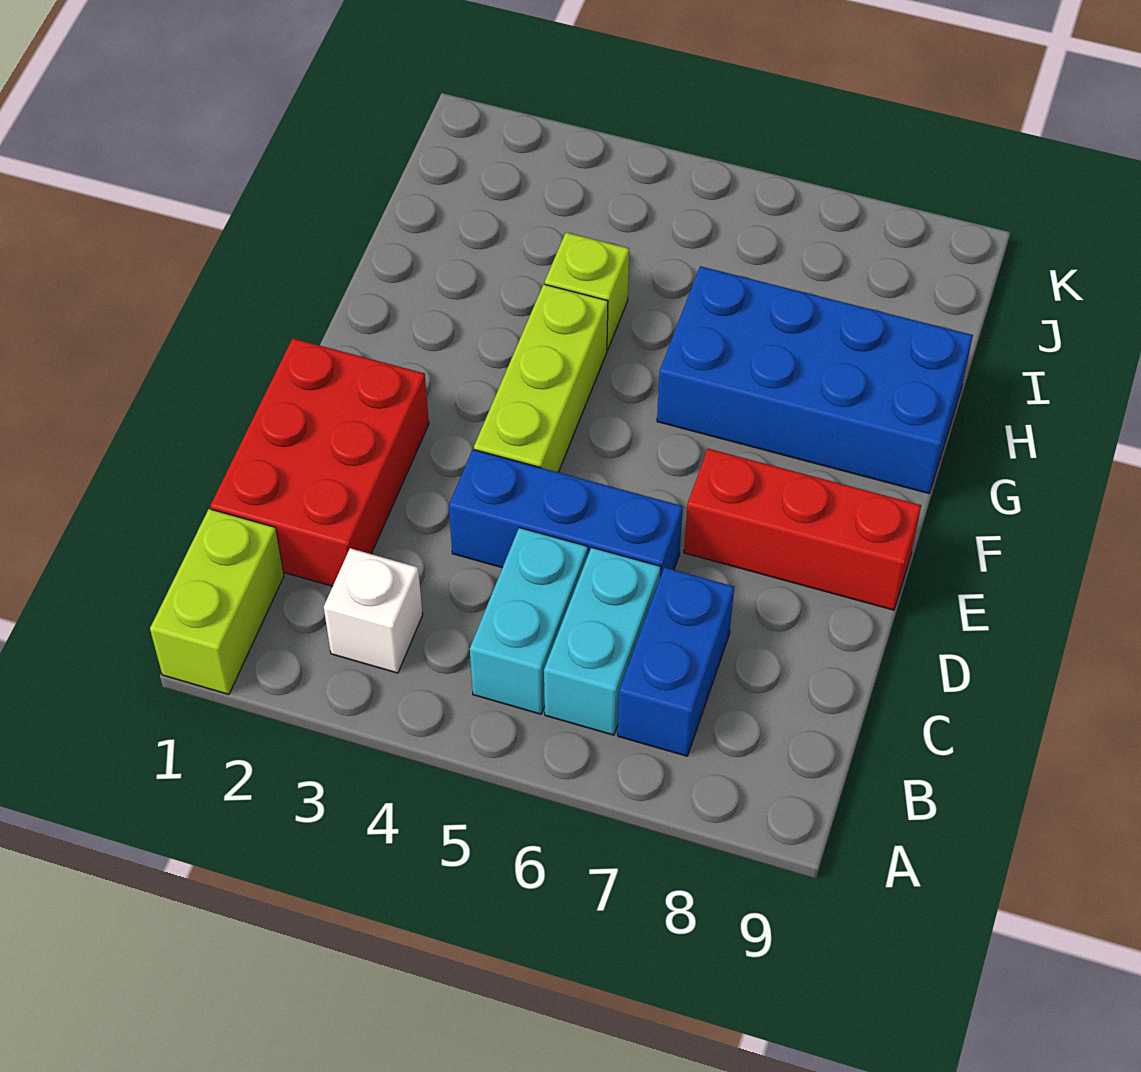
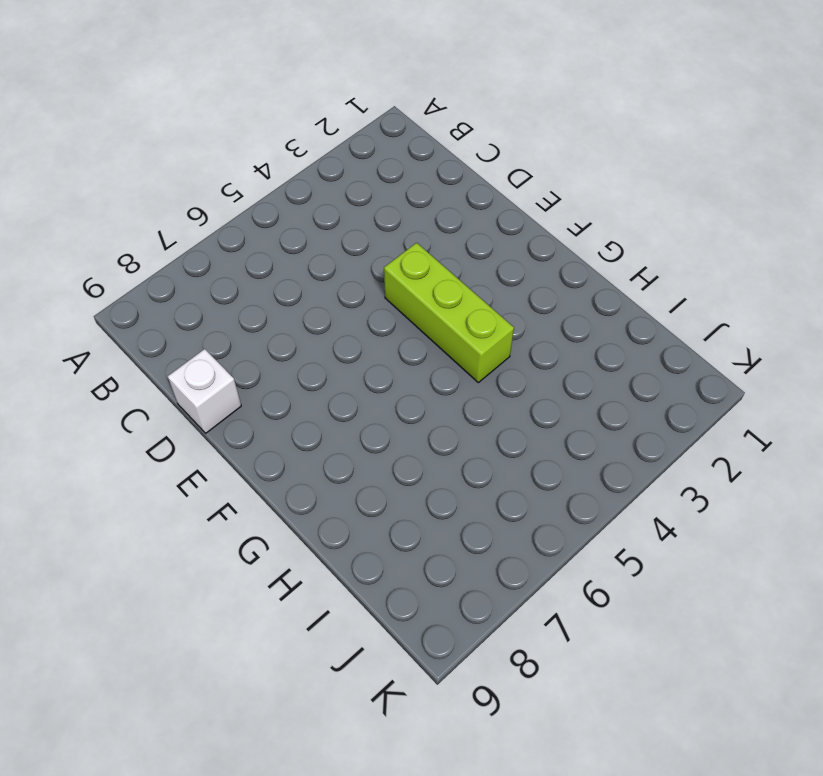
white brick D9 level 1 -> white brick B3 level 1
none -> lime brick A1:B1 level 1
none -> cyan brick B5:C5 level 1

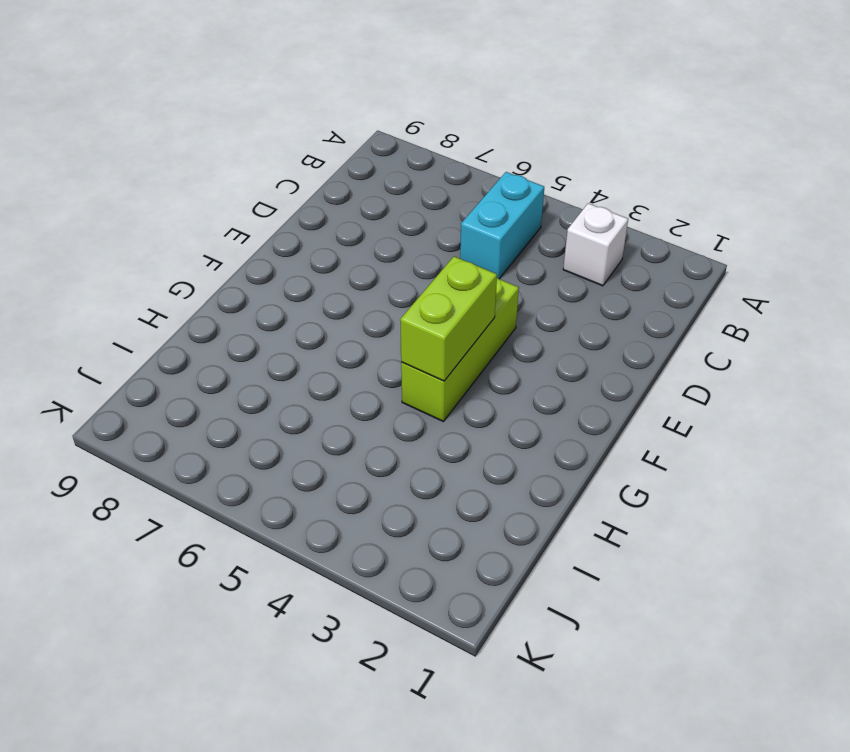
lime brick F4:G4 level 2 -> lime brick A1:B1 level 1
none -> cyan brick B6:C6 level 1
none -> blue brick B7:C7 level 1

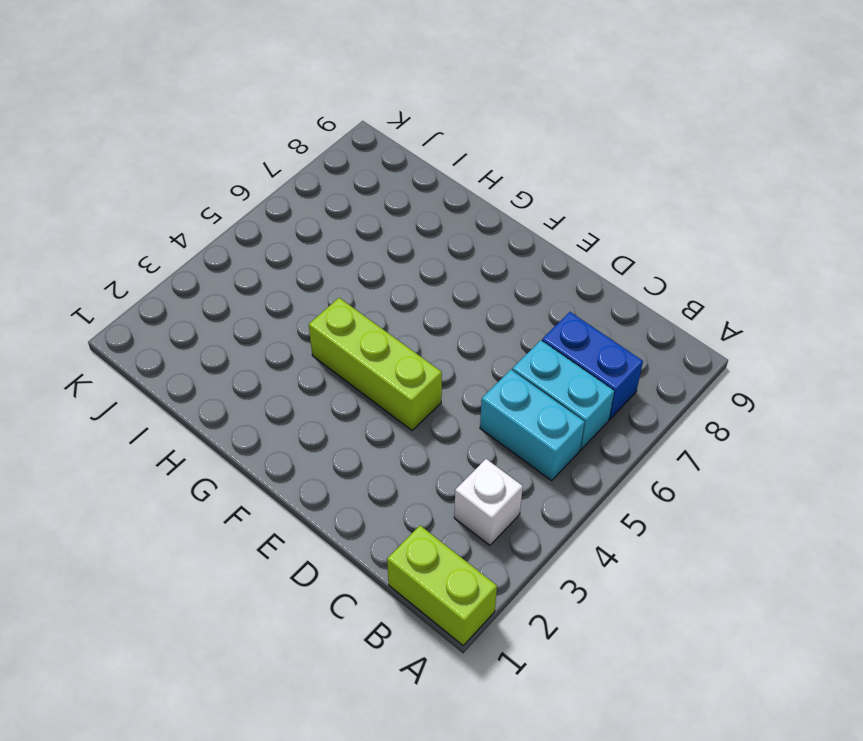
none -> red brick C1:E2 level 1
none -> blue brick D4:D6 level 1

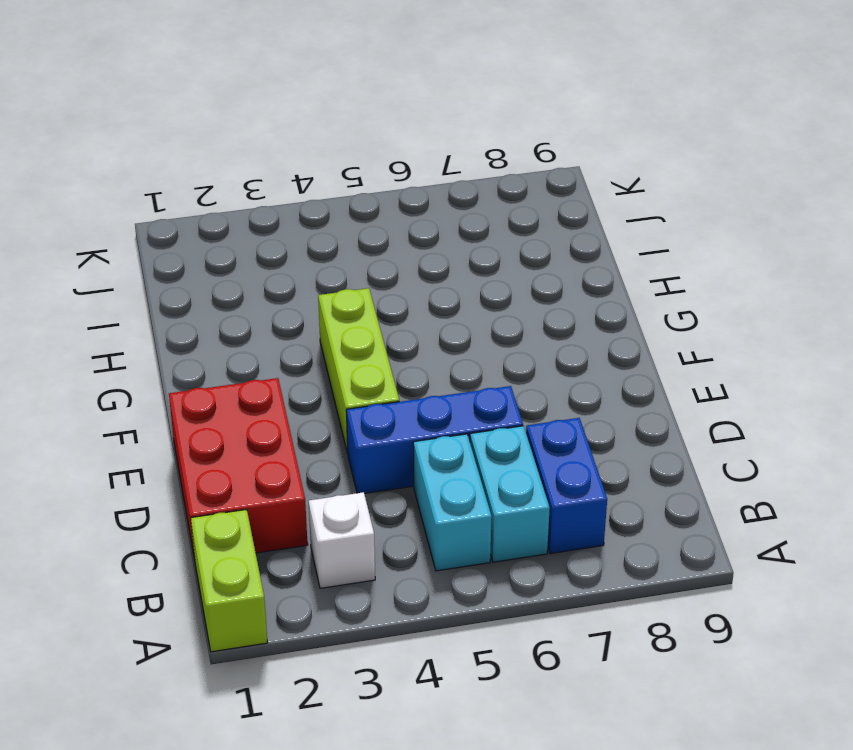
none -> red brick E7:E9 level 1
none -> blue brick G6:H9 level 1

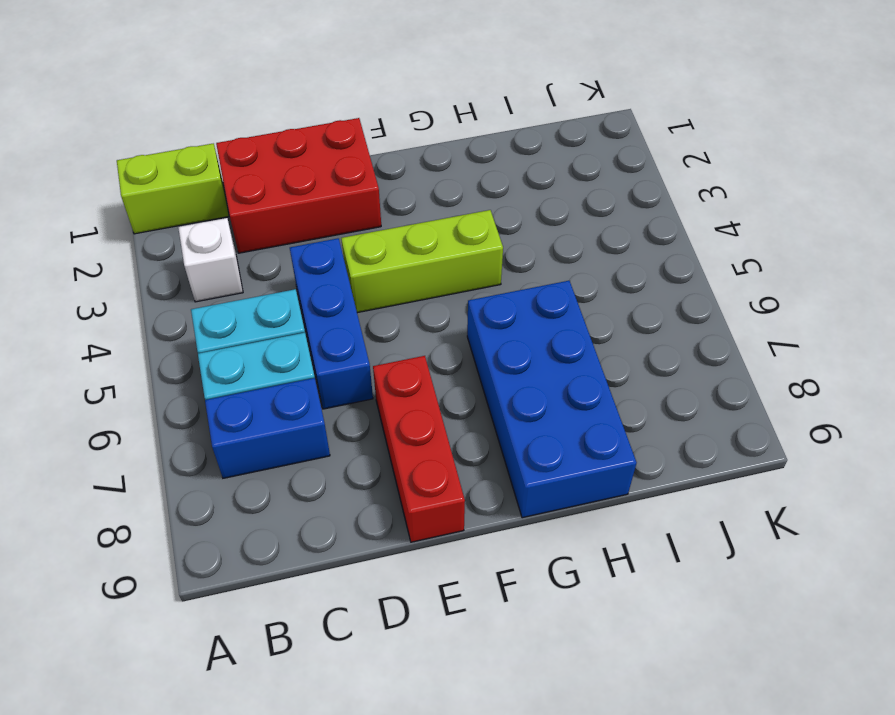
none -> lime brick H4 level 1

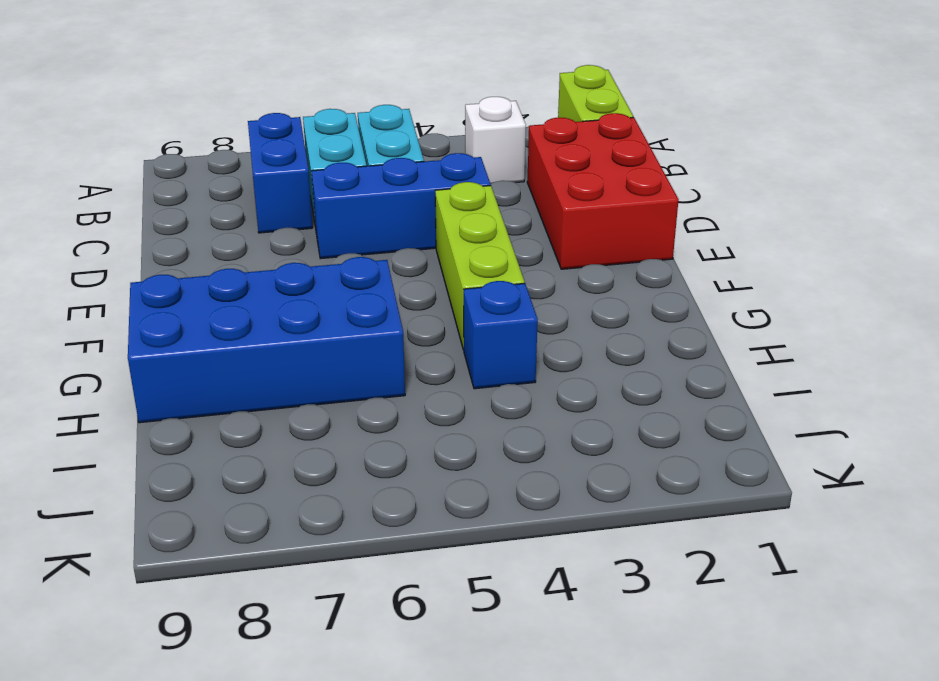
blue brick H4 level 1 -> lime brick H4 level 1
none -> red brick E7:E9 level 1

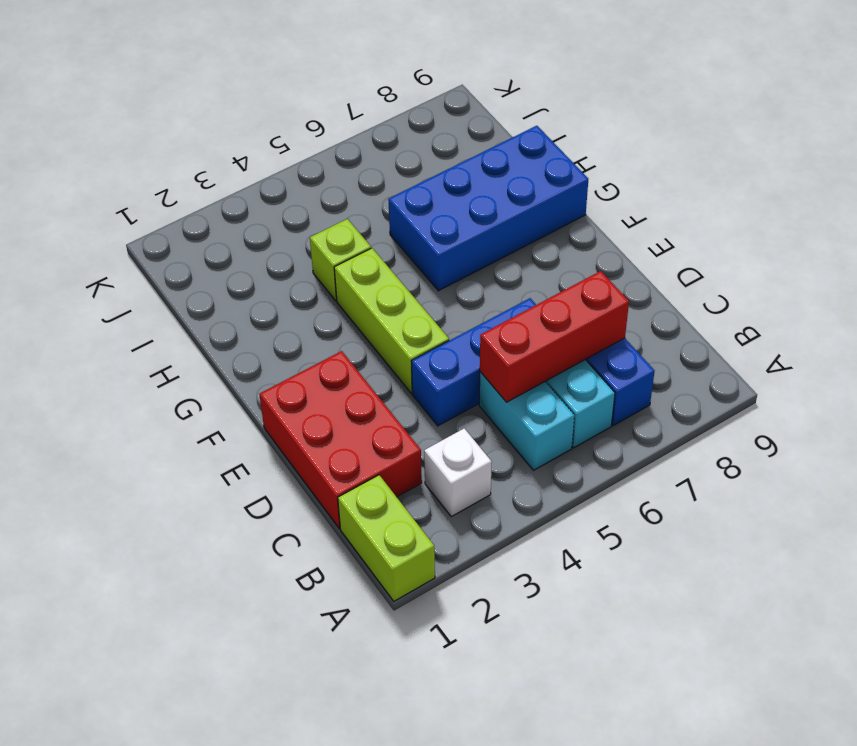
red brick C5:C7 level 2 -> red brick E7:E9 level 1

